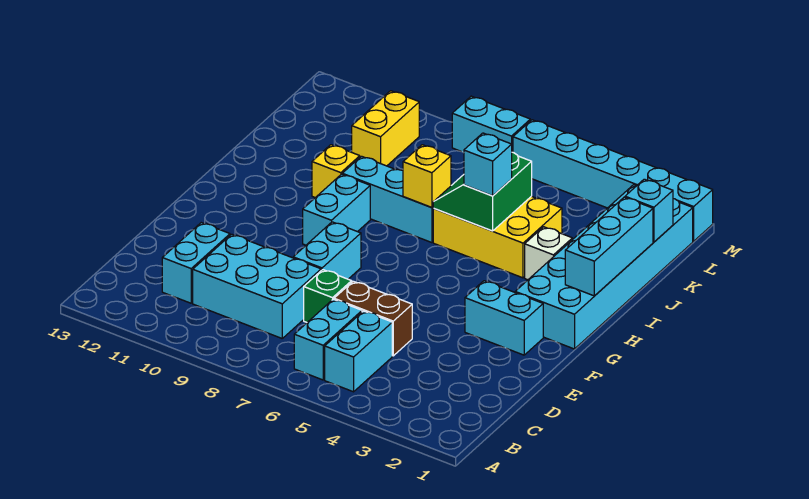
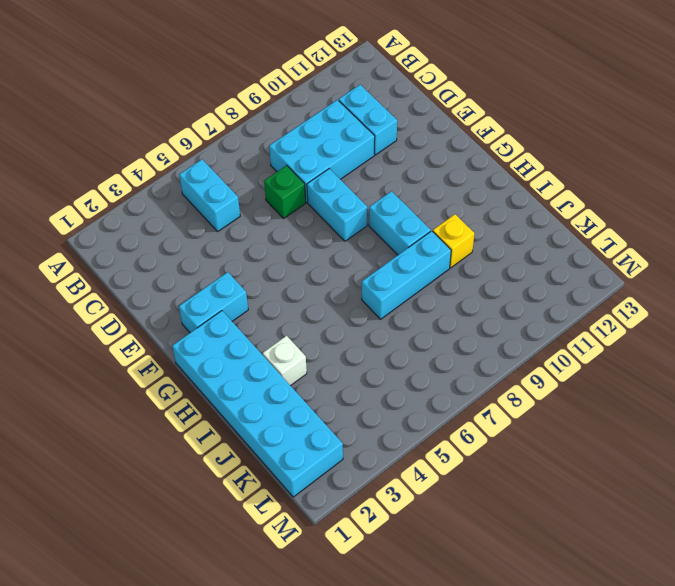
none -> cyan brick B6:C6 level 1
none -> brown brick D5:D6 level 1
none -> yellow brick I4:J6 level 1

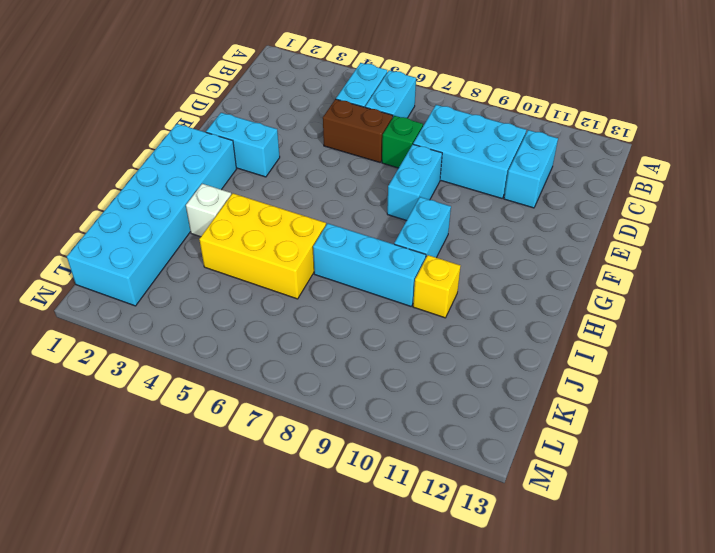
none -> yellow brick K10:L10 level 1
none -> cyan brick M1:M6 level 1
none -> cyan brick M7:M8 level 1

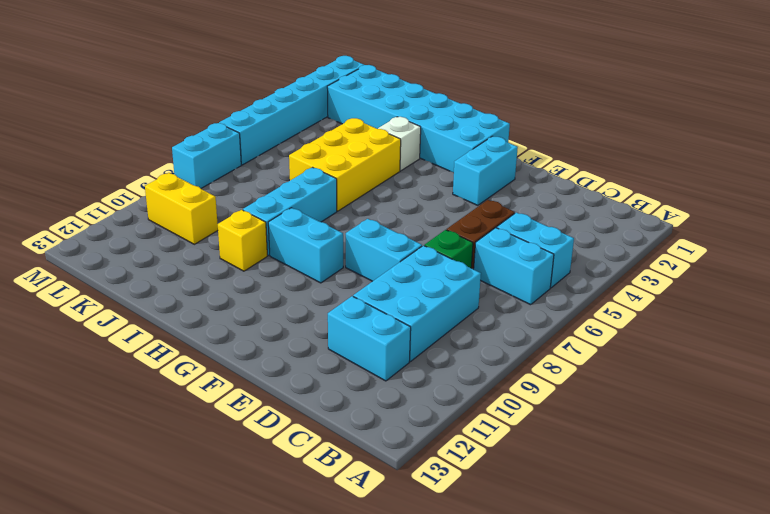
none -> cyan brick H1:J1 level 2
none -> green slope I5:J6 level 2 top 5
none -> yellow brick I7 level 2

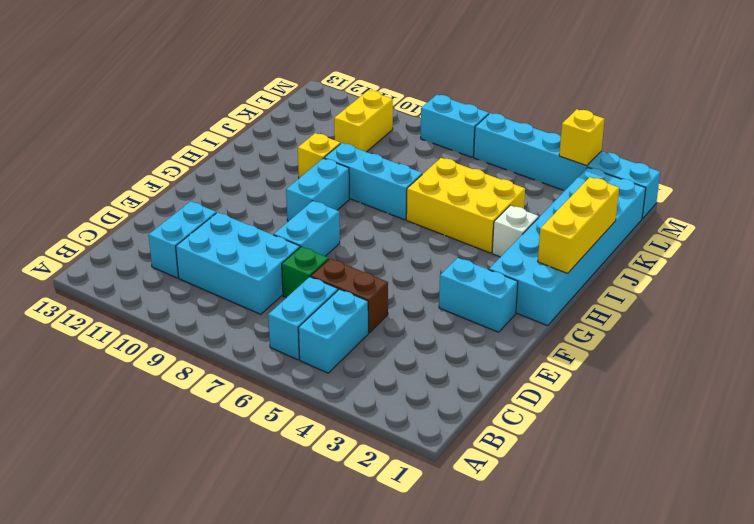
yellow brick H1:J1 level 2 -> cyan brick H1:J1 level 2
yellow brick M3 level 2 -> yellow brick I7 level 2
none -> green slope I5:J6 level 2 top 5
none -> cyan brick K1 level 2
none -> cyan brick I5 level 3

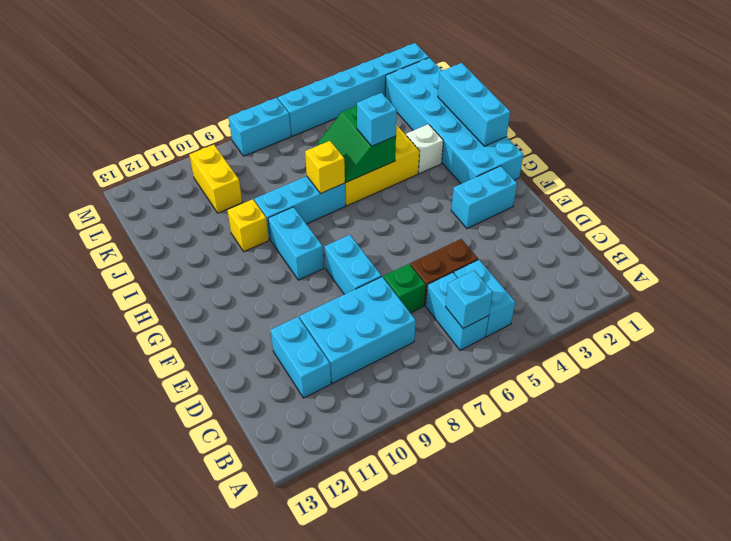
cyan brick B6 level 2 -> cyan brick K1 level 2

